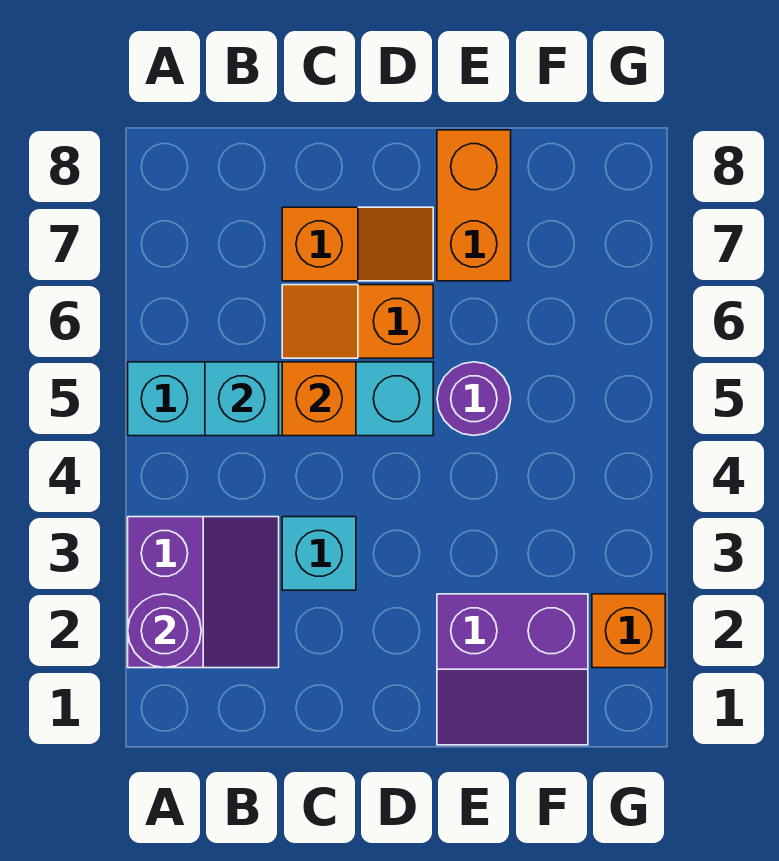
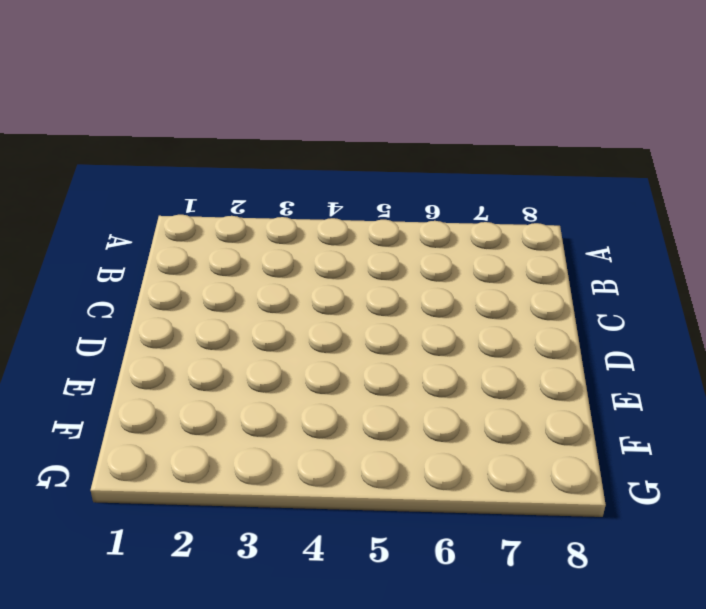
none -> purple slope A2:B3 level 1 top A
none -> cyan brick A5:D5 level 1
none -> cyan brick C3 level 1

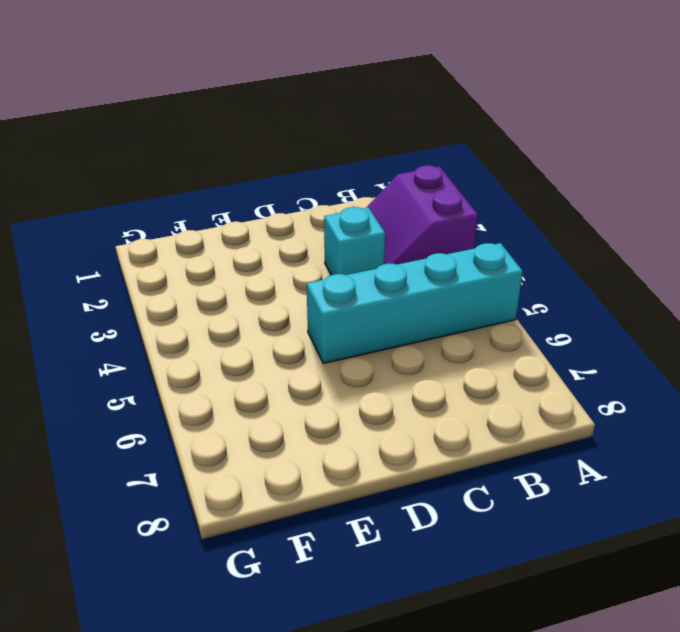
none -> orange slope C6:D6 level 1 top D
none -> orange slope C7:D7 level 1 top C
none -> purple slope E1:F2 level 1 top 2

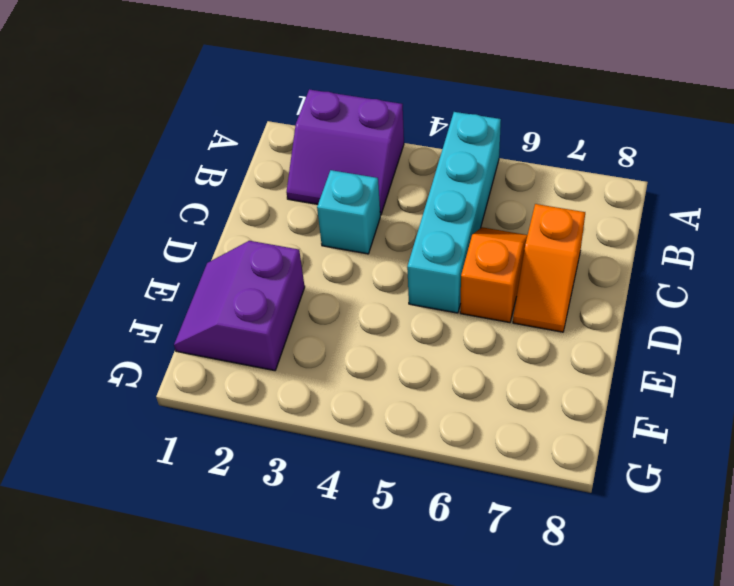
none -> purple round brick E5 level 1
none -> orange brick E7:E8 level 1
none -> orange brick G2 level 1

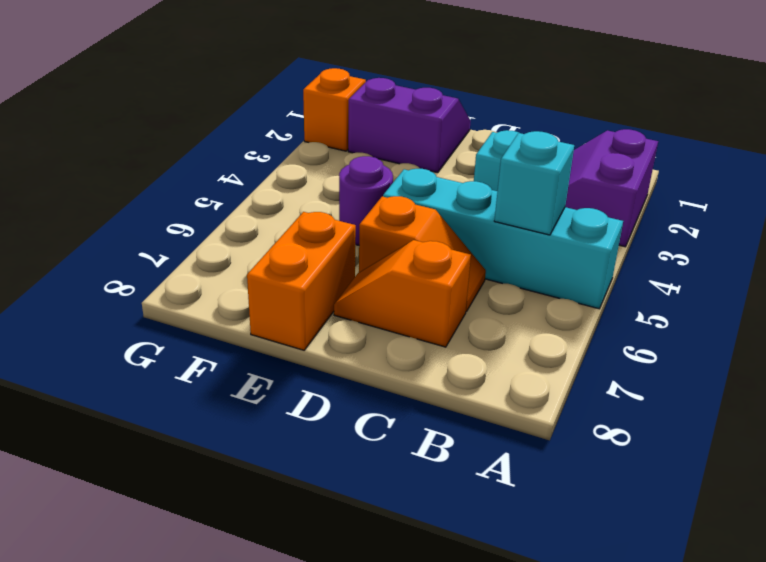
none -> purple round brick A2 level 2
none -> orange brick C5 level 2

